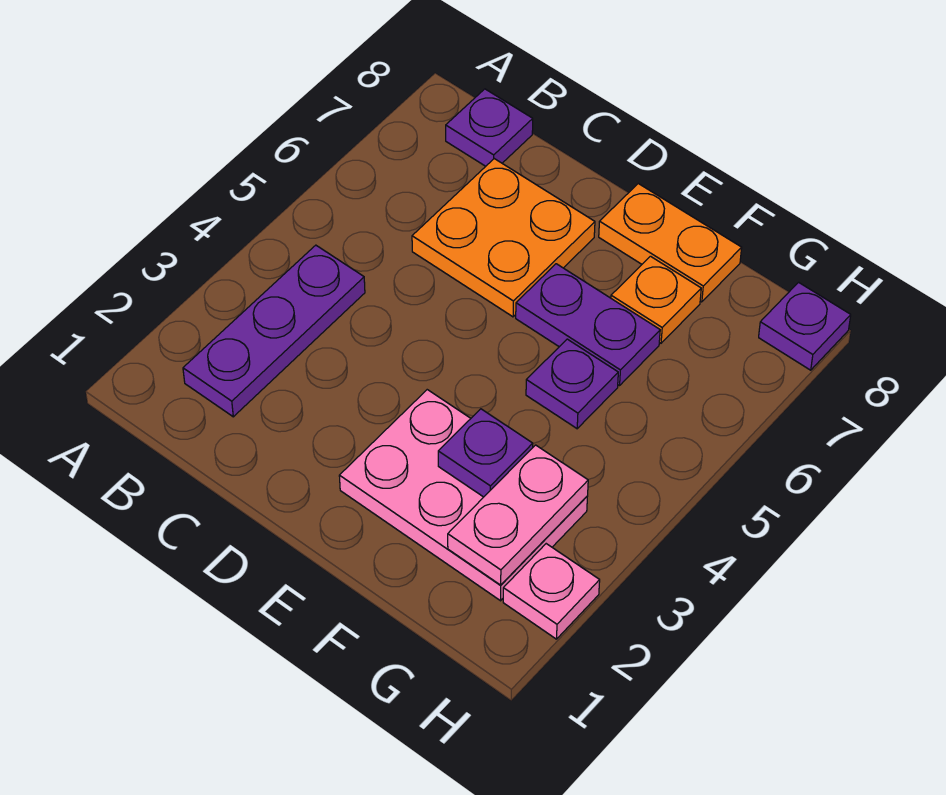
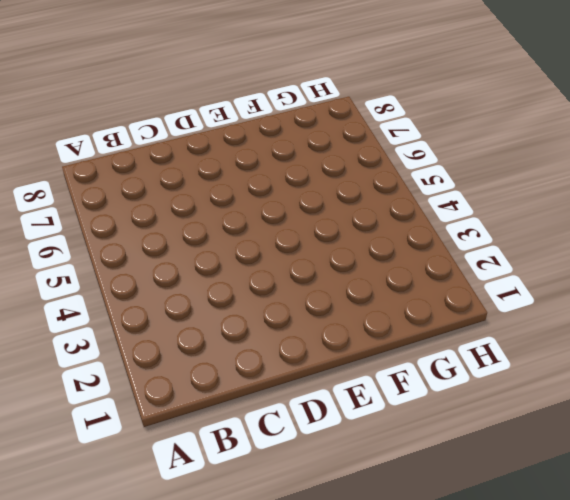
none -> purple plate B2:B4 level 1
none -> purple plate B8 level 1
none -> orange plate C6:D7 level 1

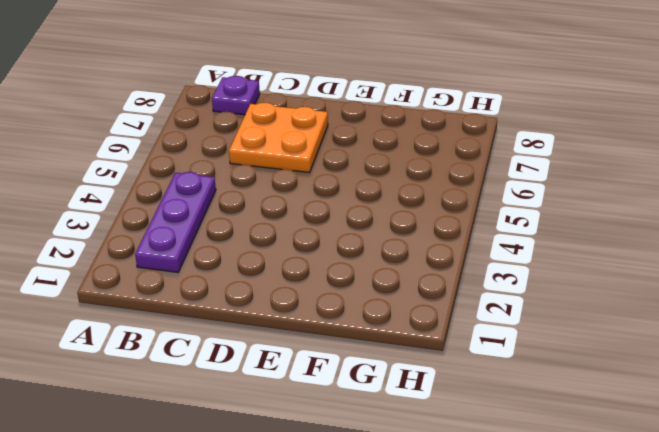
none -> pink plate E2:G3 level 1
none -> purple plate E6:F6 level 1
none -> orange plate E8:F8 level 1

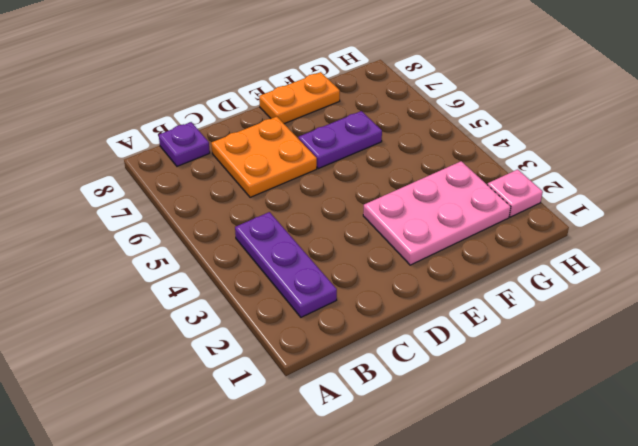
none -> purple plate F5 level 1
none -> orange plate F7 level 1
none -> purple plate H8 level 1

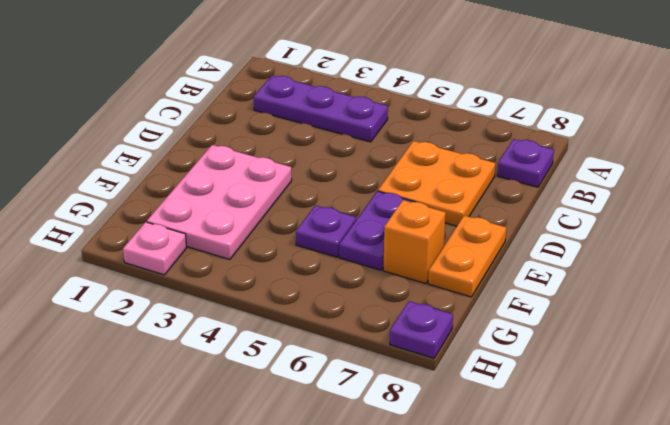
orange brick F7 level 1 -> orange plate F7 level 1
none -> purple plate F3 level 2
none -> pink plate G2:G3 level 2

